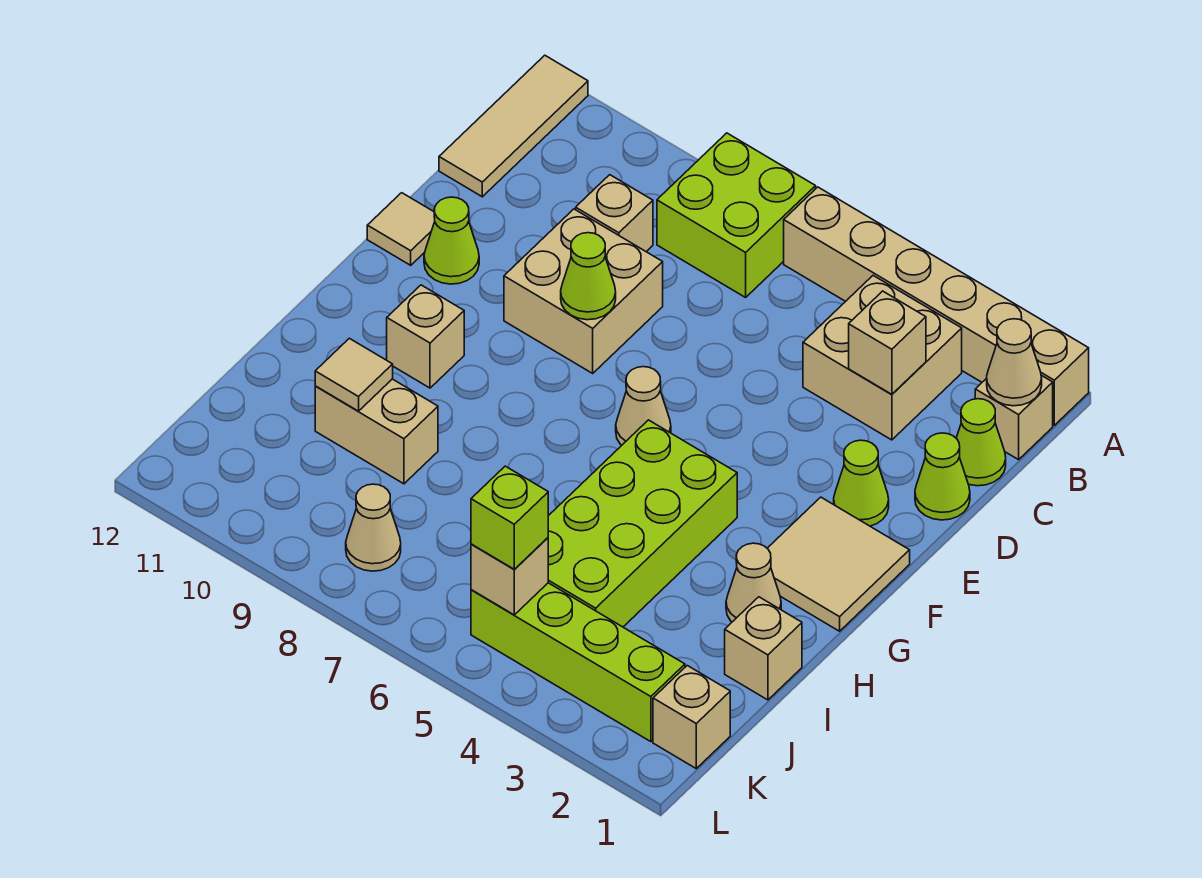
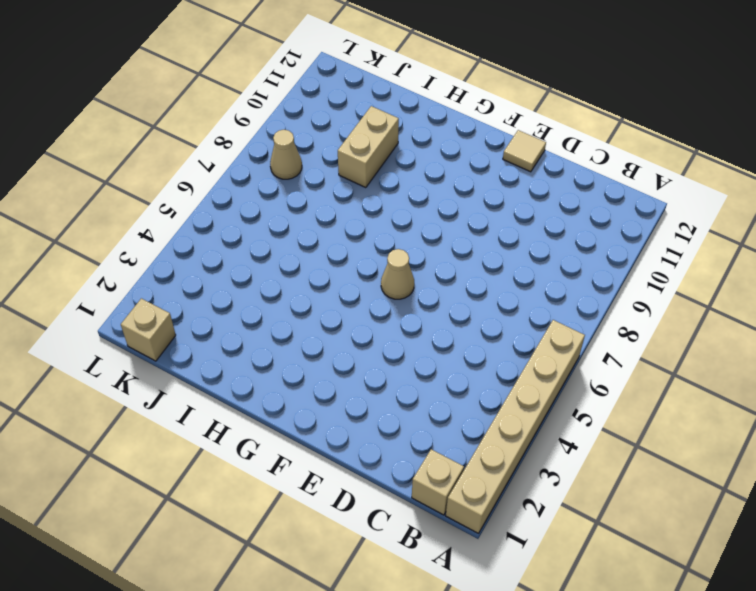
none -> lime brick A7:B8 level 1
none -> tan tile A12:C12 level 1
none -> tan brick B3:C4 level 1

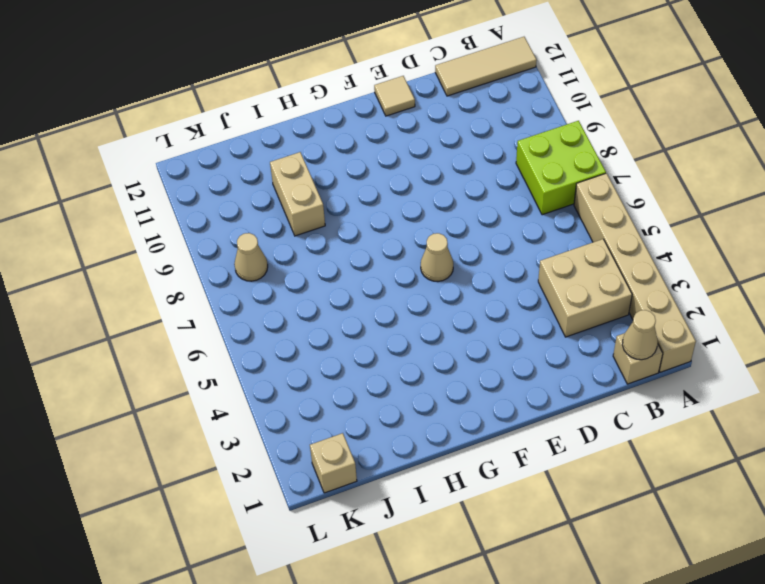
none -> lime cone C1 level 1
none -> tan brick C9 level 1
none -> lime cone D1 level 1

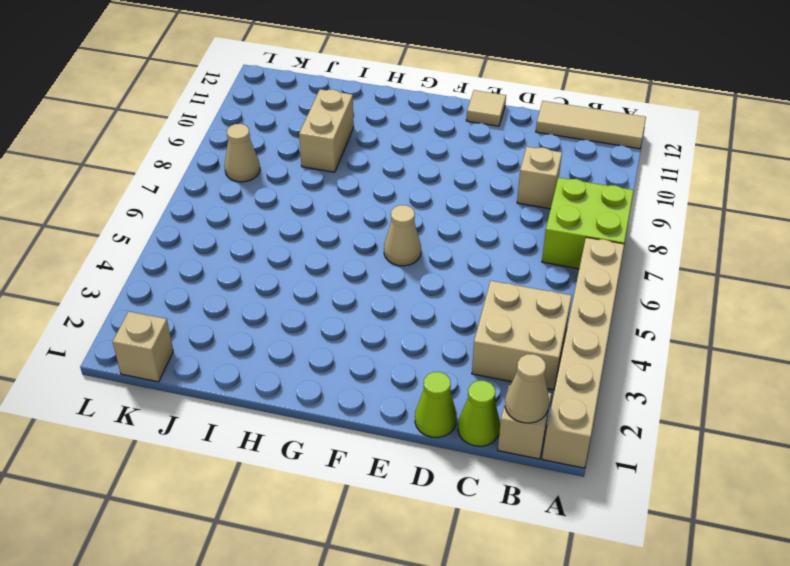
none -> tan brick D8:E9 level 1
none -> lime cone E2 level 1
none -> lime cone E11 level 1

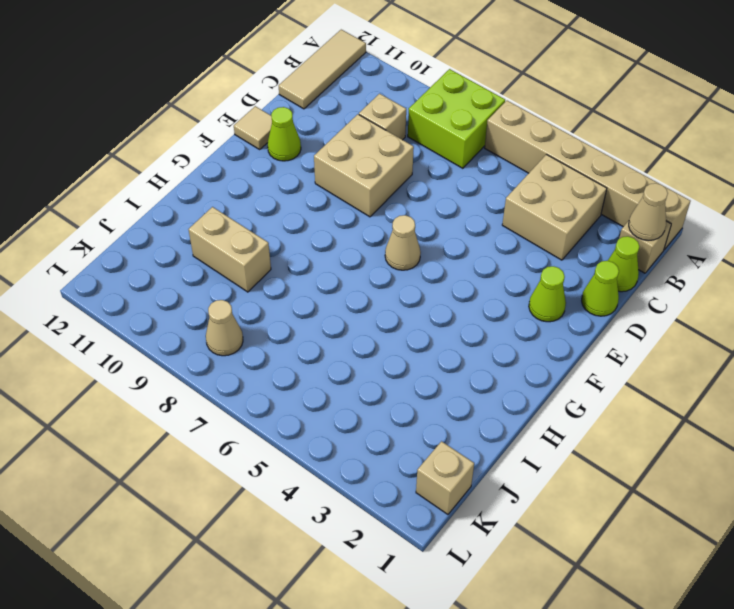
none -> tan tile F1:G2 level 1
none -> lime brick G4:J5 level 1
none -> tan brick G10 level 1

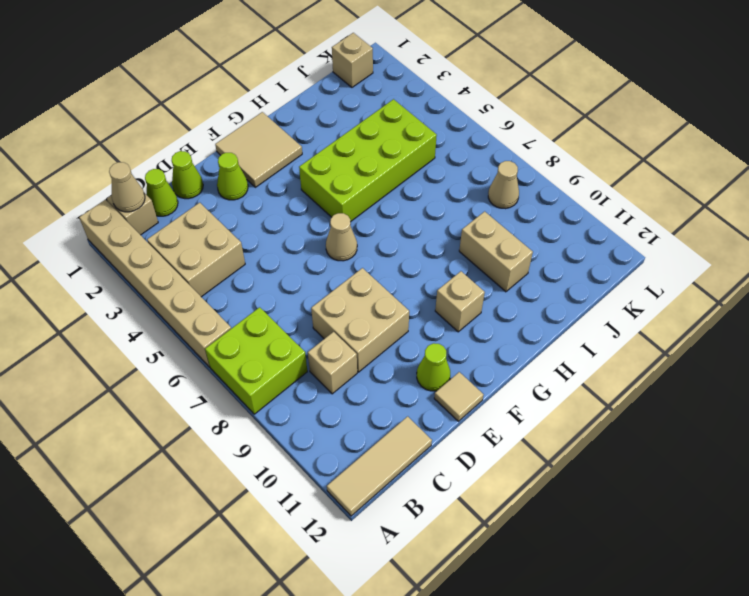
none -> tan cone H2 level 1
none -> tan brick I1 level 1
none -> lime brick K2:K5 level 1

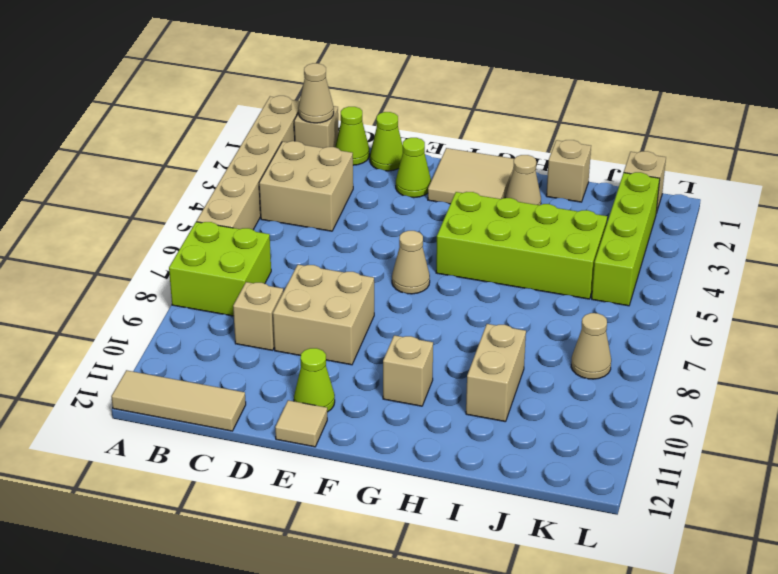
none -> tan brick C3 level 2
none -> lime cone E8 level 2
none -> tan tile I10 level 2

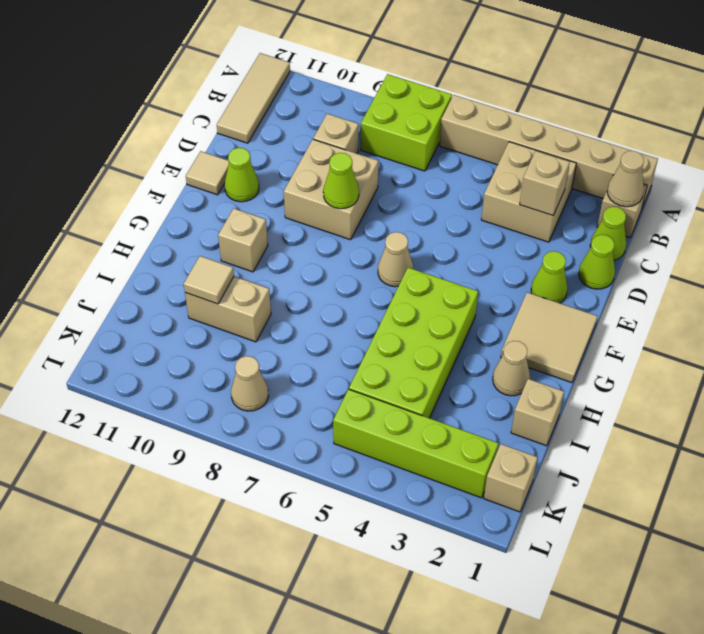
none -> tan brick K5 level 2
none -> lime brick K5 level 3

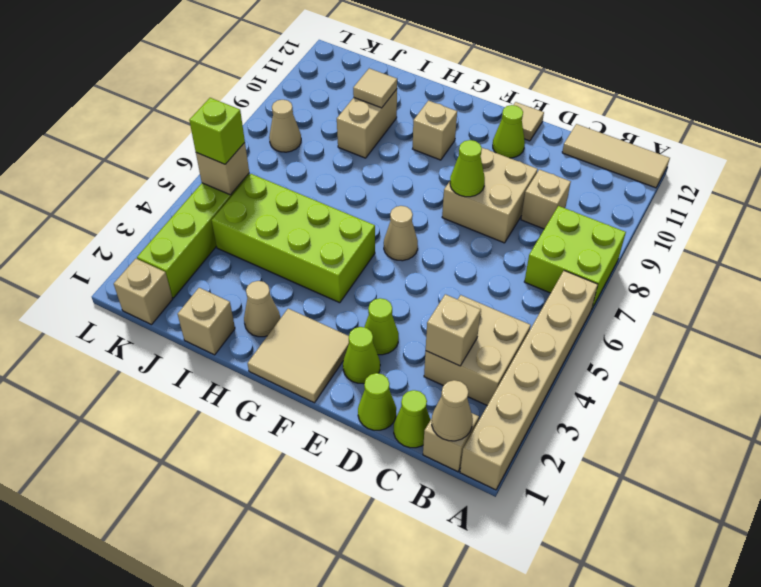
lime cone E3 level 1 -> none

